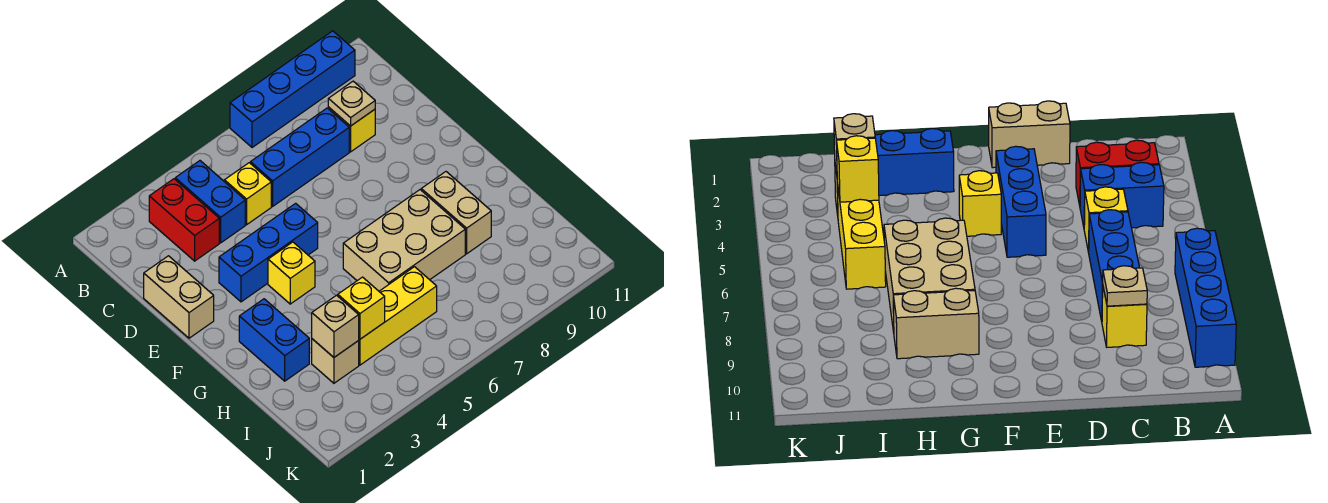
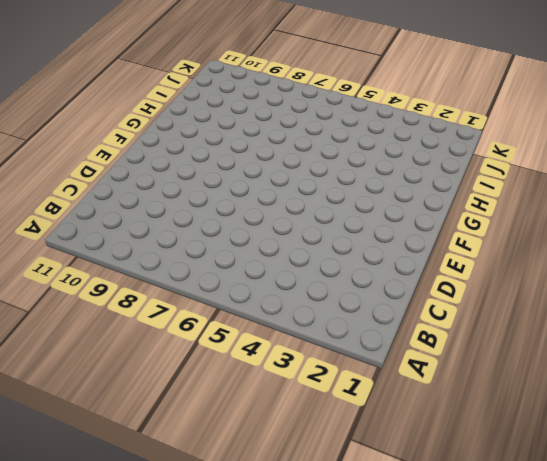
none -> blue brick A7:A10 level 1
none -> red brick B3:C3 level 1
none -> blue brick B4:C4 level 1

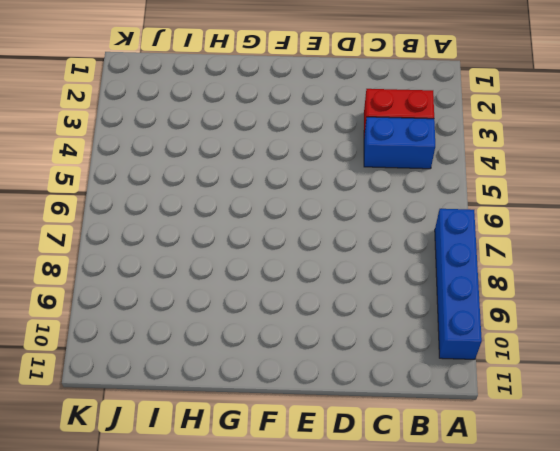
none -> yellow brick C5 level 1
none -> blue brick C6:C8 level 1
none -> yellow brick C9 level 1

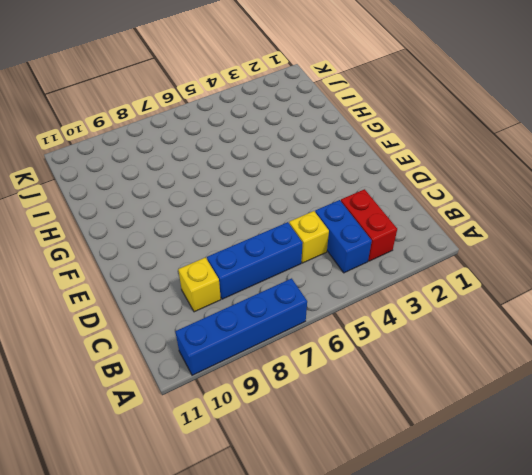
none -> tan brick D1:E1 level 1
none -> blue brick E3:E5 level 1
none -> yellow brick F4 level 1

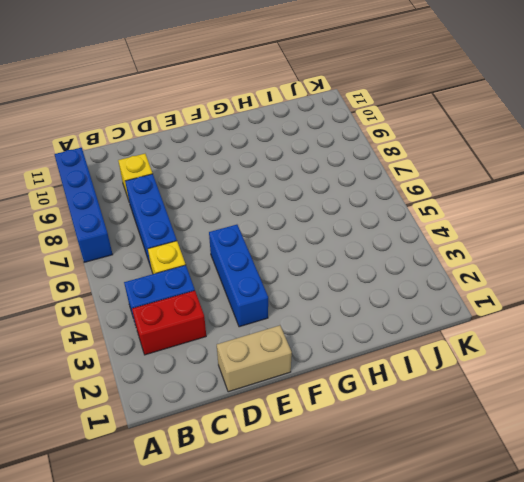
none -> yellow brick F4 level 1
none -> blue brick G2:H2 level 1
none -> tan brick G6:H8 level 1

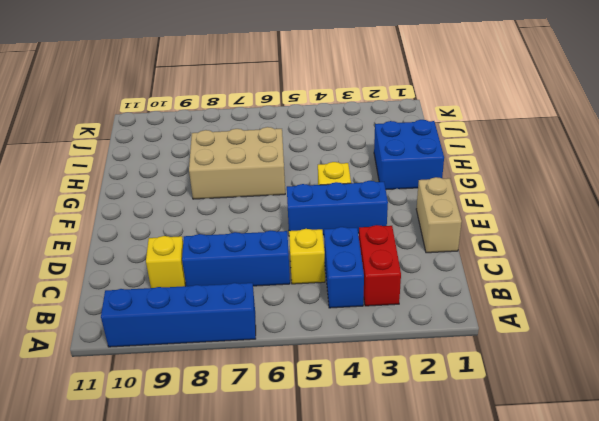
blue brick G1:H2 level 1 -> blue brick G2:H2 level 1
none -> tan brick G9:H9 level 1
none -> tan brick I3 level 1
none -> yellow brick I4:I6 level 1

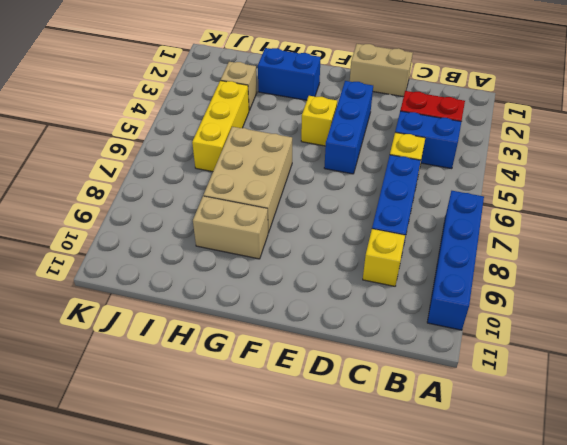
none -> tan plate C9 level 2
none -> tan brick I3 level 2
none -> yellow brick I4 level 2

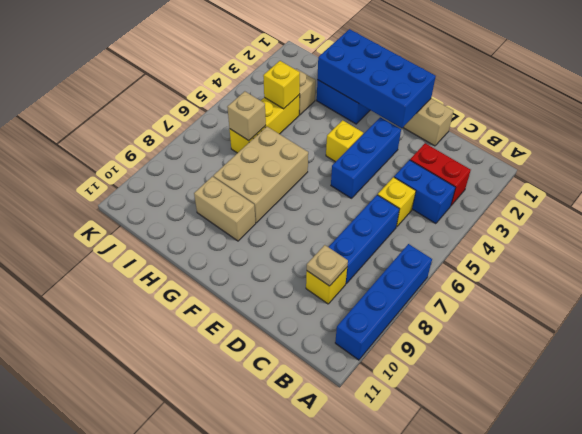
blue brick E1:H2 level 2 -> none
tan brick I6 level 2 -> tan brick I3 level 2

